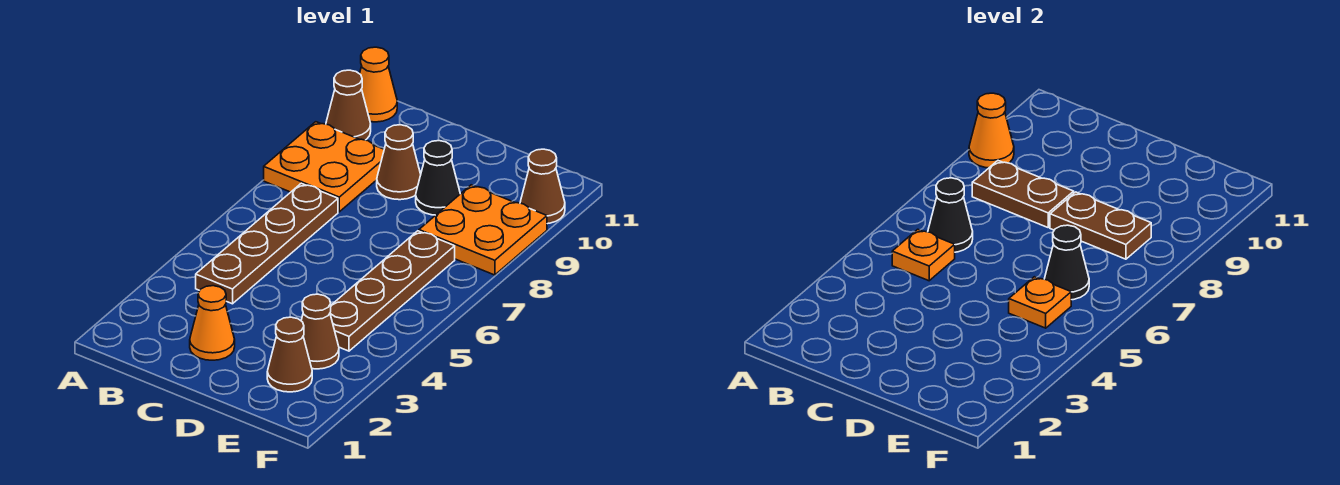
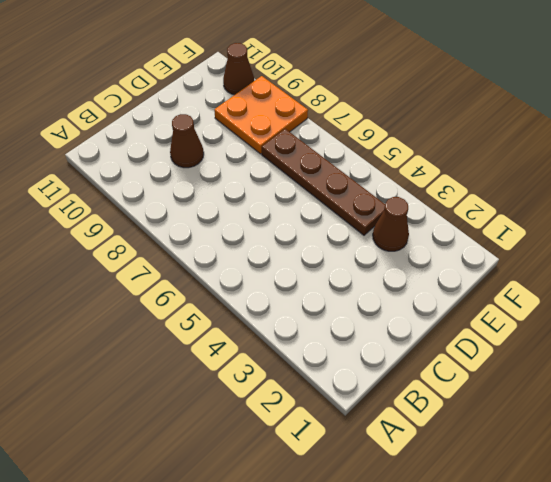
none -> orange plate A8:B9 level 1
none -> brown cone A10 level 1
none -> orange cone A11 level 1

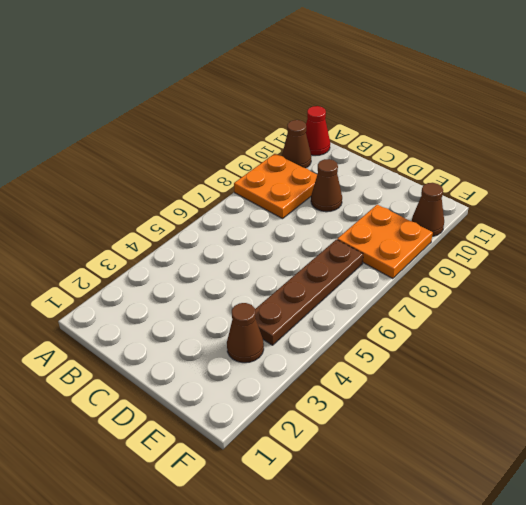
red cone A11 level 1 -> orange cone A11 level 1
none -> brown plate B4:B7 level 1
none -> orange cone C2 level 1
none -> black cone D9 level 1

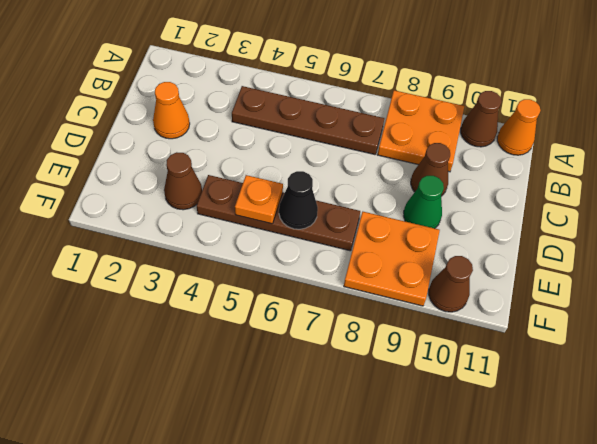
green cone D9 level 1 -> black cone D9 level 1
none -> brown cone E2 level 1
none -> orange cone A9 level 2
none -> orange plate B5 level 2

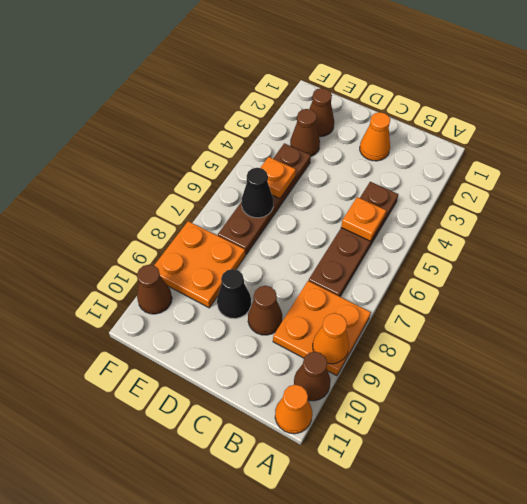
none -> black cone B6 level 2
none -> brown plate B8:C8 level 2
none -> brown plate D8:E8 level 2

